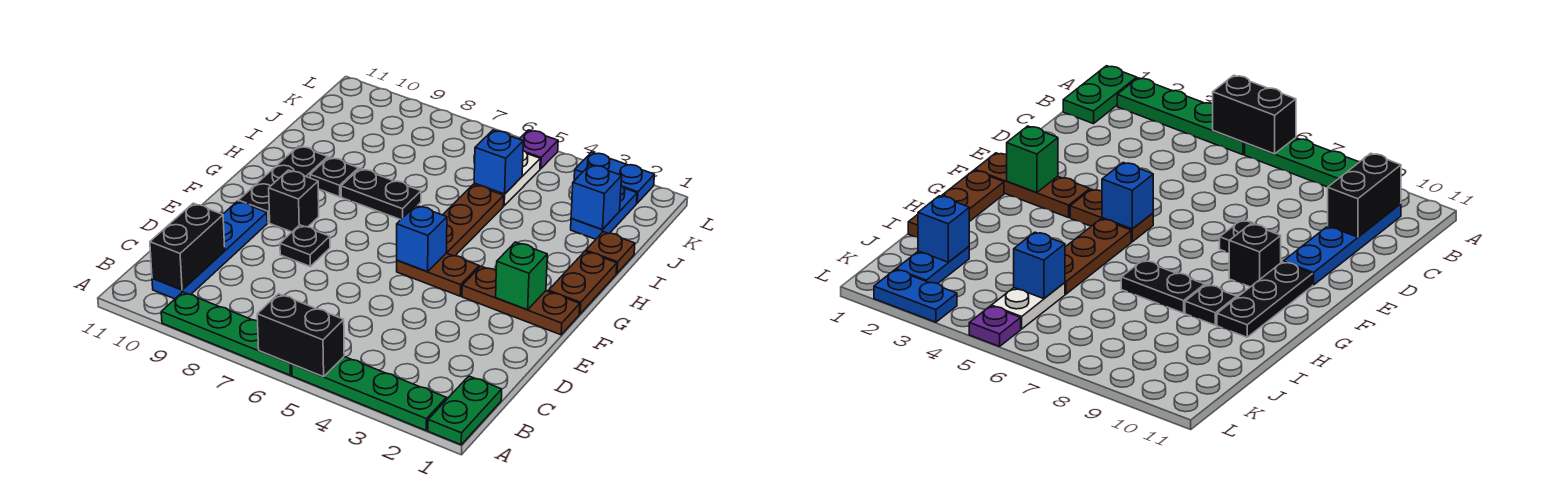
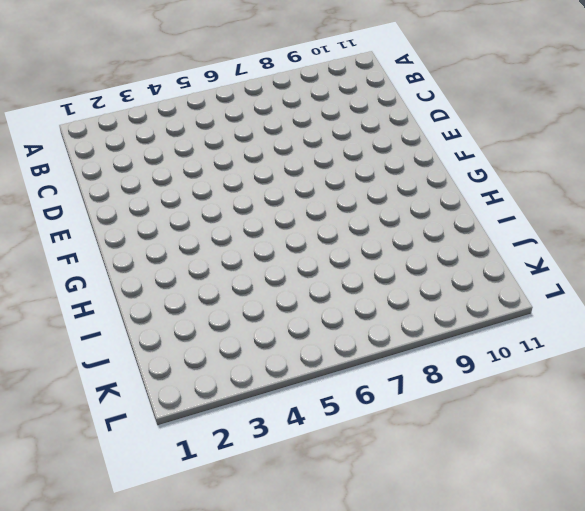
none -> green plate A1:B1 level 1
none -> green plate A2:A5 level 1
none -> green plate A6:A9 level 1

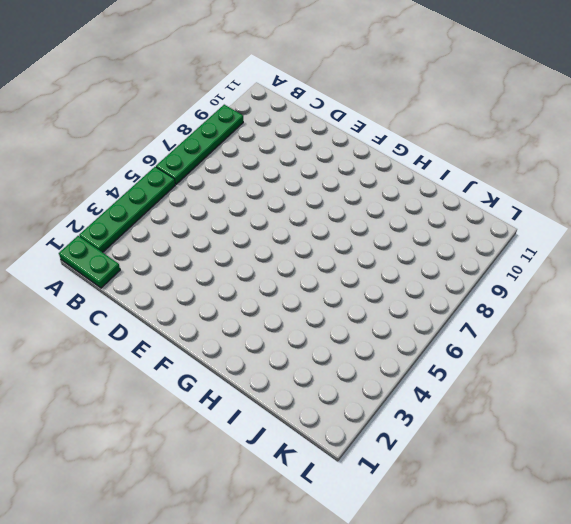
none -> blue plate B10:E10 level 1
none -> black plate E8 level 1
none -> brown plate F1:F3 level 1

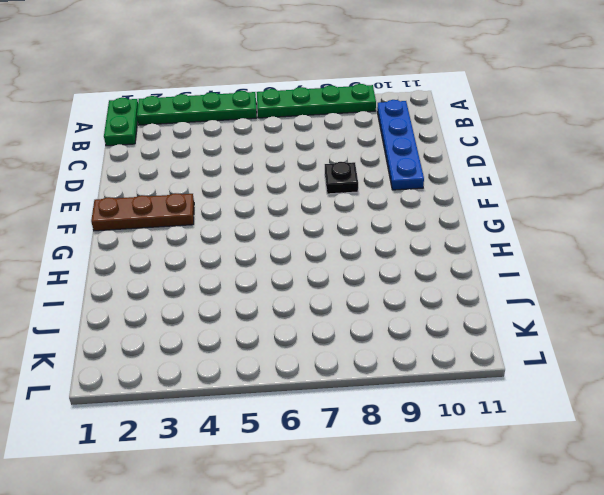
none -> brown plate F4:F5 level 1
none -> black brick F9 level 1
none -> black plate F10:H10 level 1

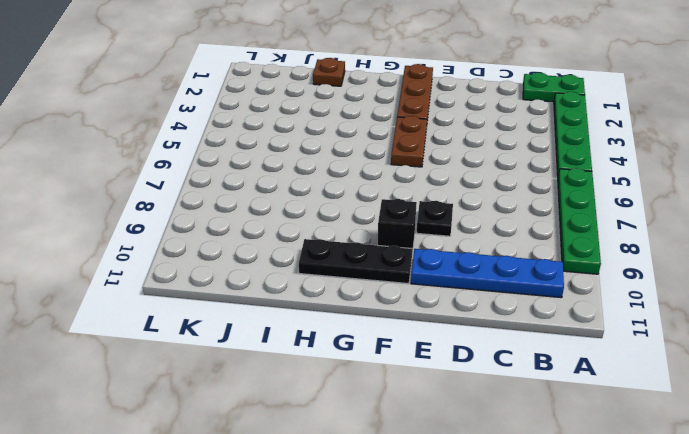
none -> brown plate G1:H1 level 1
none -> brown plate G5:I5 level 1
none -> black plate H7:H8 level 1

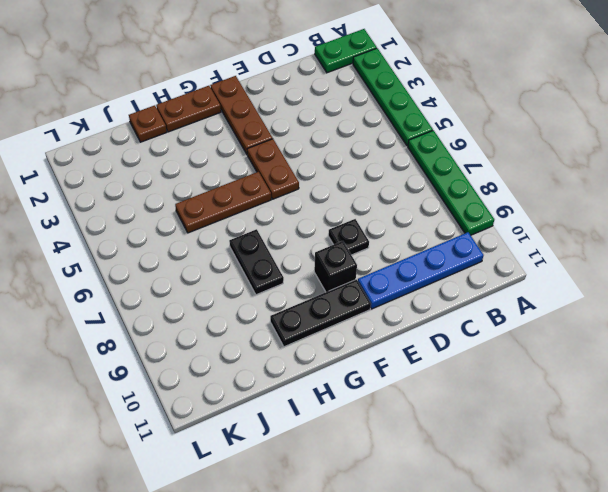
none -> black plate H9 level 1
none -> blue plate J2:K2 level 1
none -> white plate J5:K5 level 1

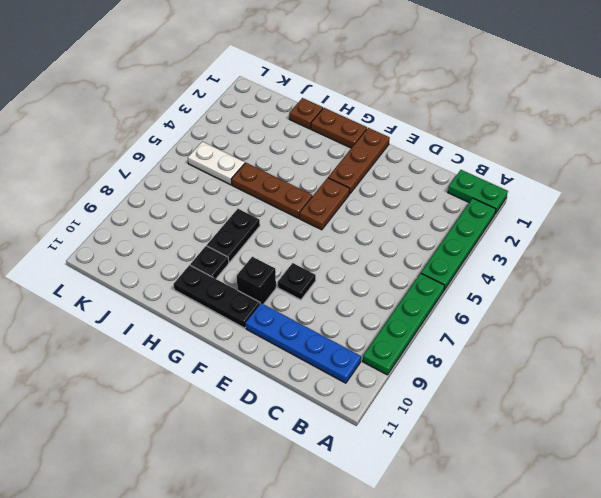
none -> blue plate J2:K2 level 1
none -> blue plate L2:L3 level 1
none -> purple plate L5 level 1

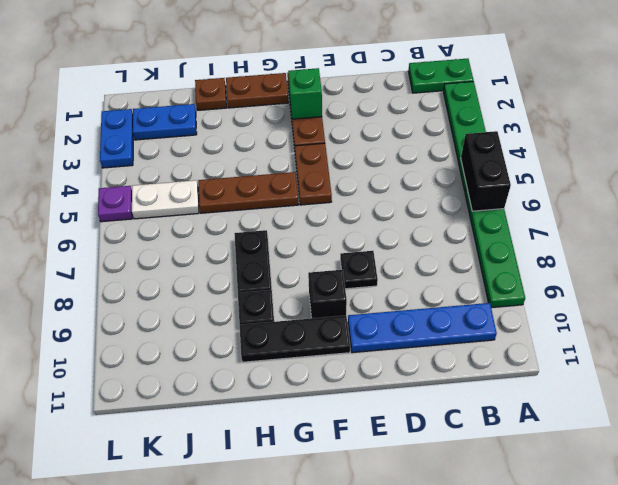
none -> black brick B10:C10 level 2
none -> blue brick F5 level 2
none -> blue brick J2 level 2

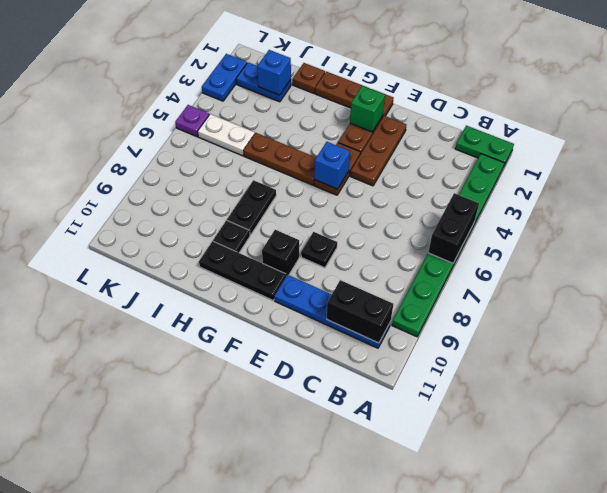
brown plate E2:E4 level 1 -> none
none -> blue brick J5 level 2

